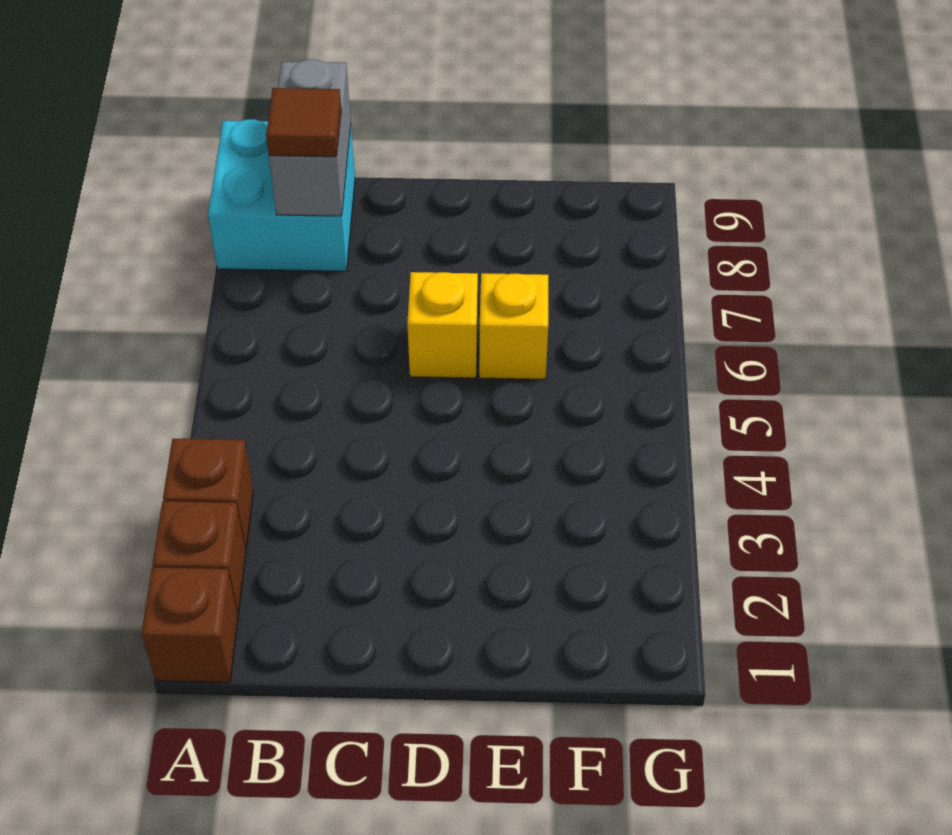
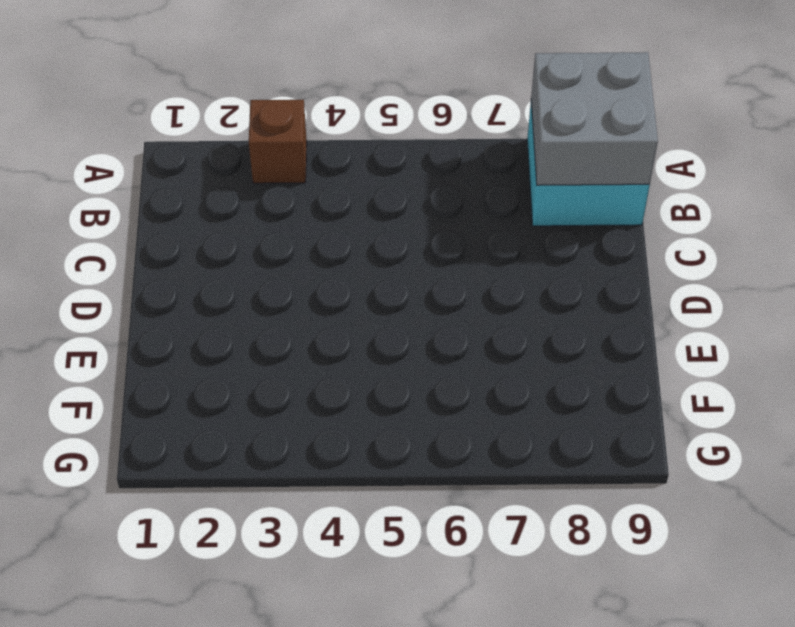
grey brick A8:B9 level 2 -> grey brick B8:B9 level 2
none -> brown brick A1 level 1
none -> brown brick A2 level 1

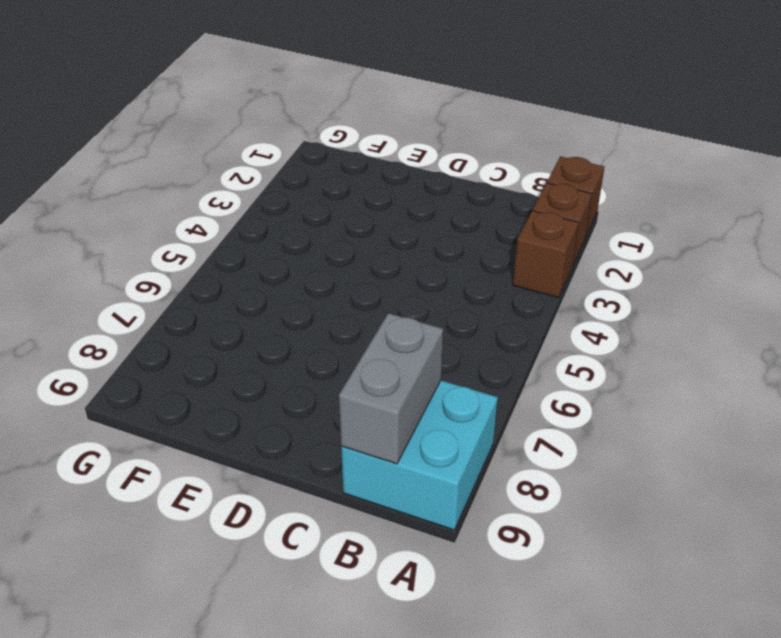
none -> yellow brick D6 level 1
none -> yellow brick E6 level 1

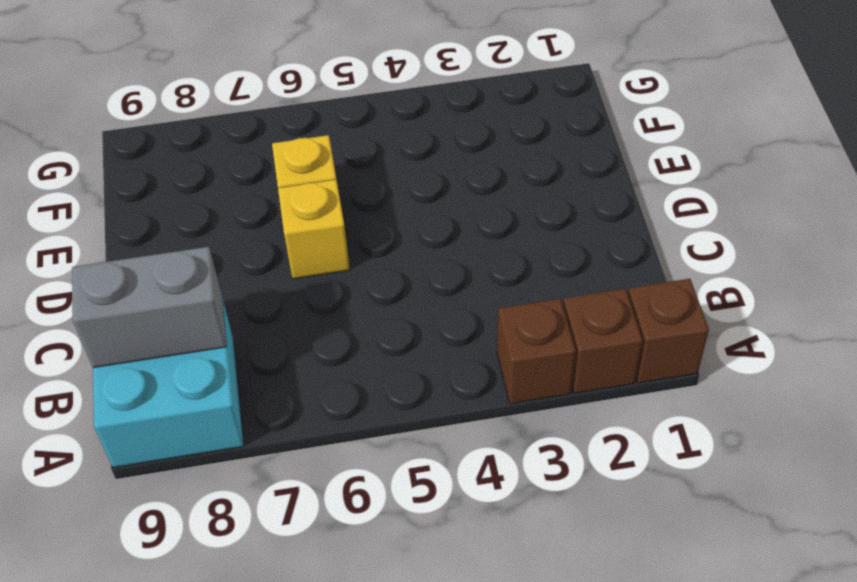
none -> brown tile B8 level 3

